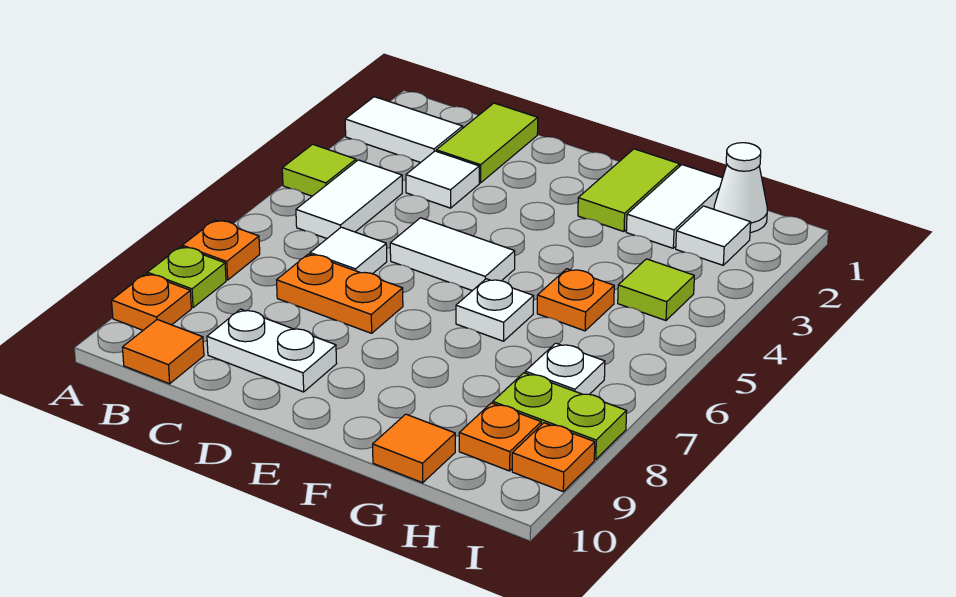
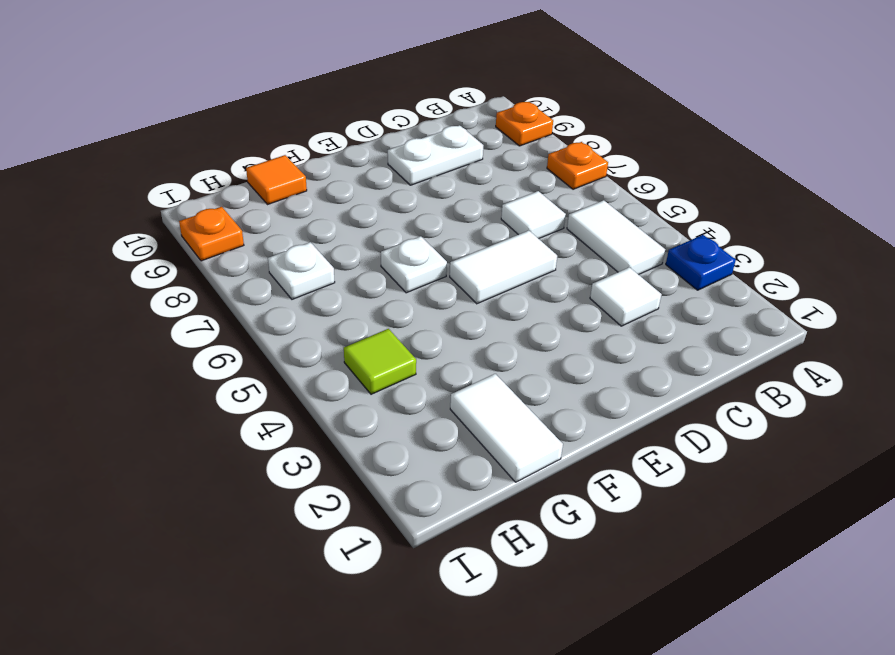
blue plate A3 level 1 -> none
none -> white tile A2:B2 level 1
none -> lime tile A4 level 1
none -> lime plate A8 level 1

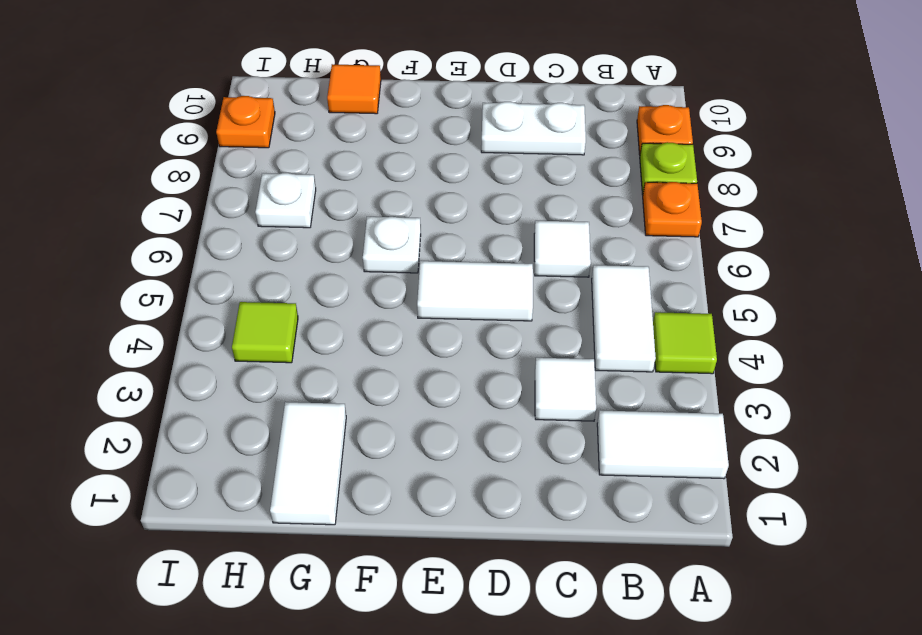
none -> orange tile B10 level 1
none -> lime tile C1:C2 level 1
none -> orange plate C7:D7 level 1

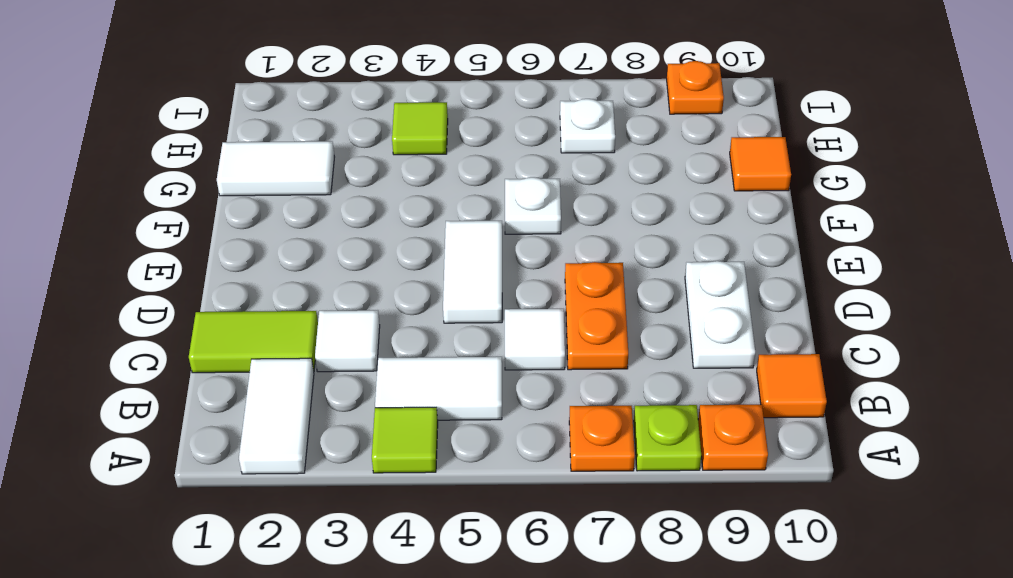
none -> lime tile F1:F2 level 1
none -> orange plate G5 level 1
none -> white cone H1 level 1

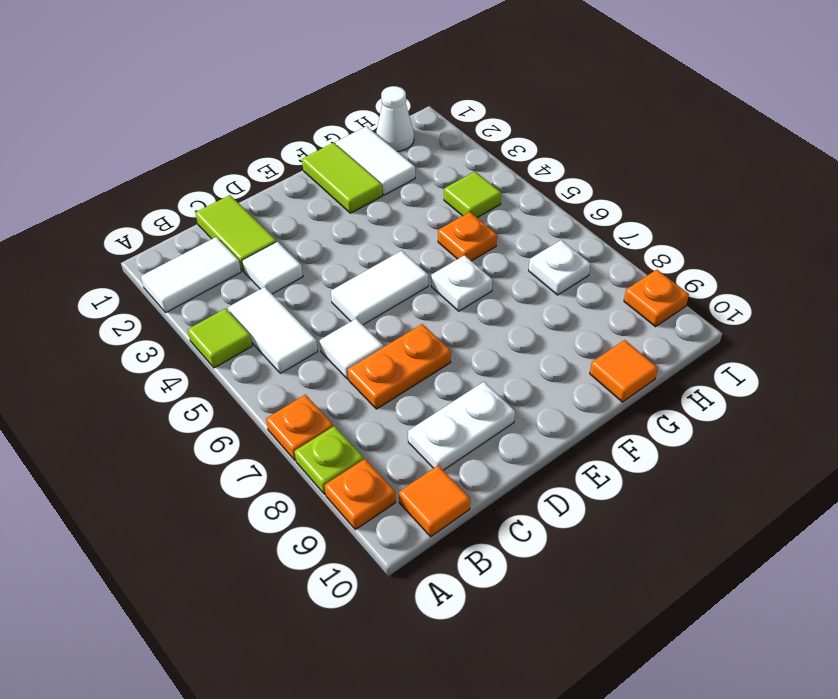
none -> white tile H2 level 1
none -> lime plate H8:I8 level 1
none -> orange plate H9 level 1

